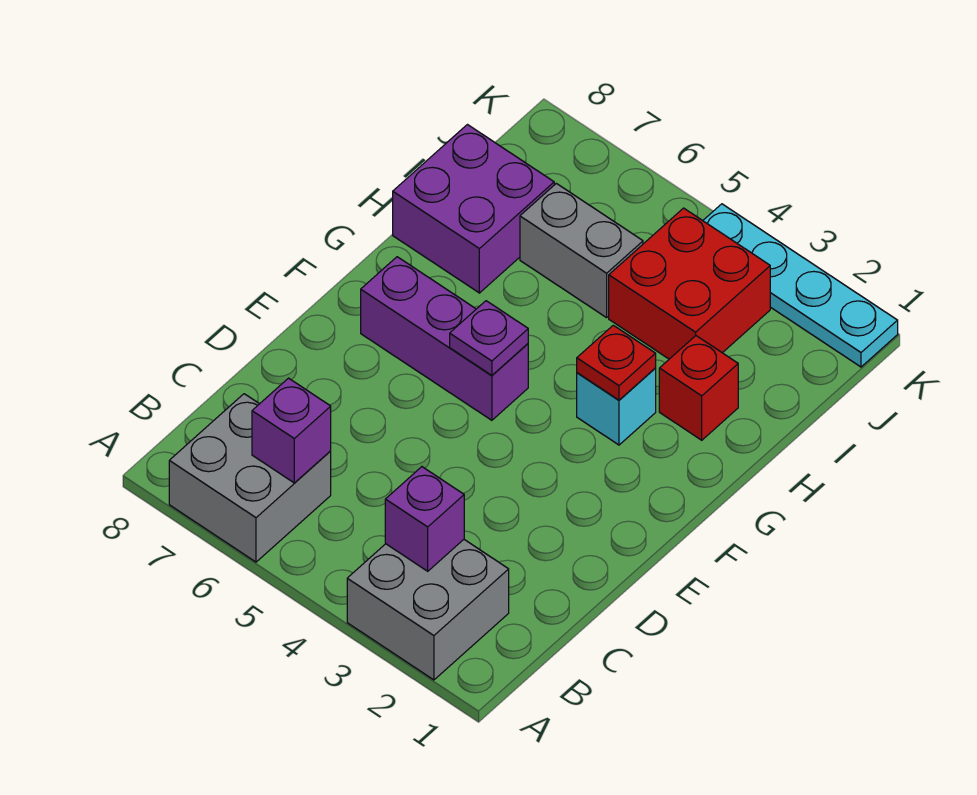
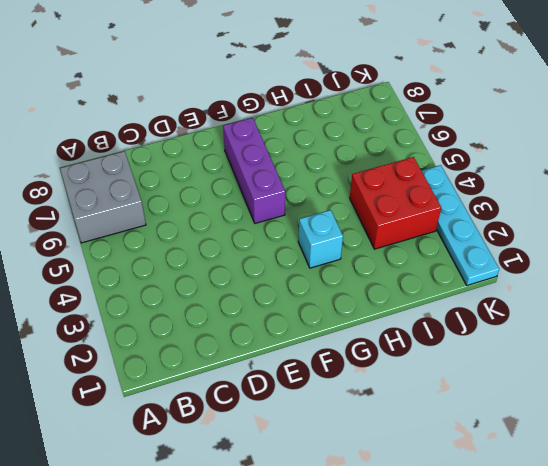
none -> grey brick A2:B3 level 1
none -> red brick H2 level 1
none -> purple brick H7:I8 level 1

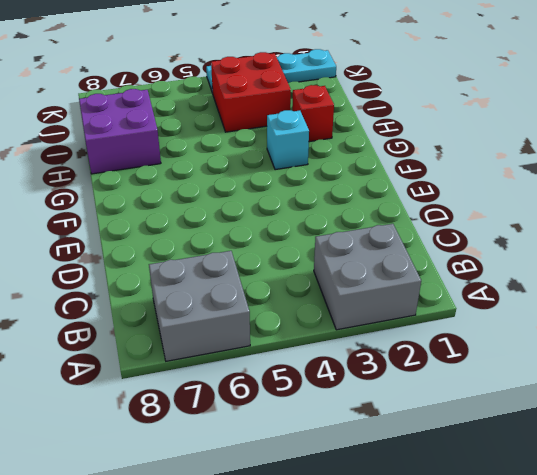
none -> purple brick F5:F7 level 1
none -> grey brick I5:I6 level 1
none -> purple brick B3 level 2

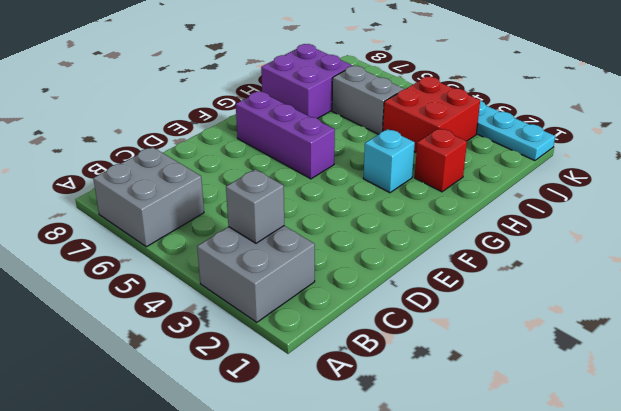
grey brick B3 level 2 -> purple brick B3 level 2
none -> purple brick B6 level 2
none -> purple plate F5 level 2
none -> red plate G3 level 2

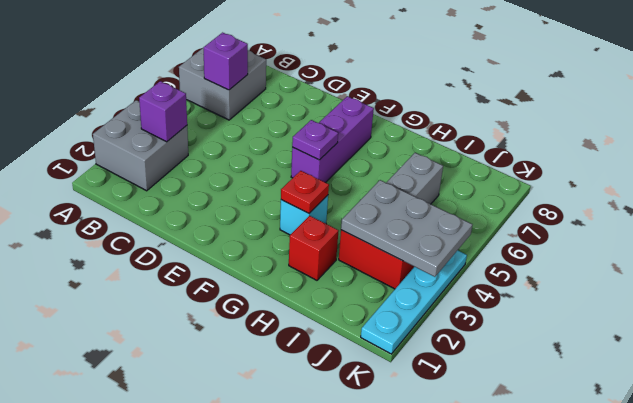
grey plate I3:K4 level 2 -> none
none -> purple brick H7:I8 level 1

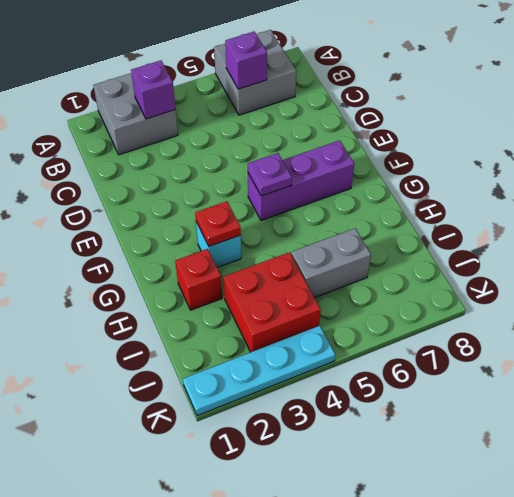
none -> purple brick H7:I8 level 1

